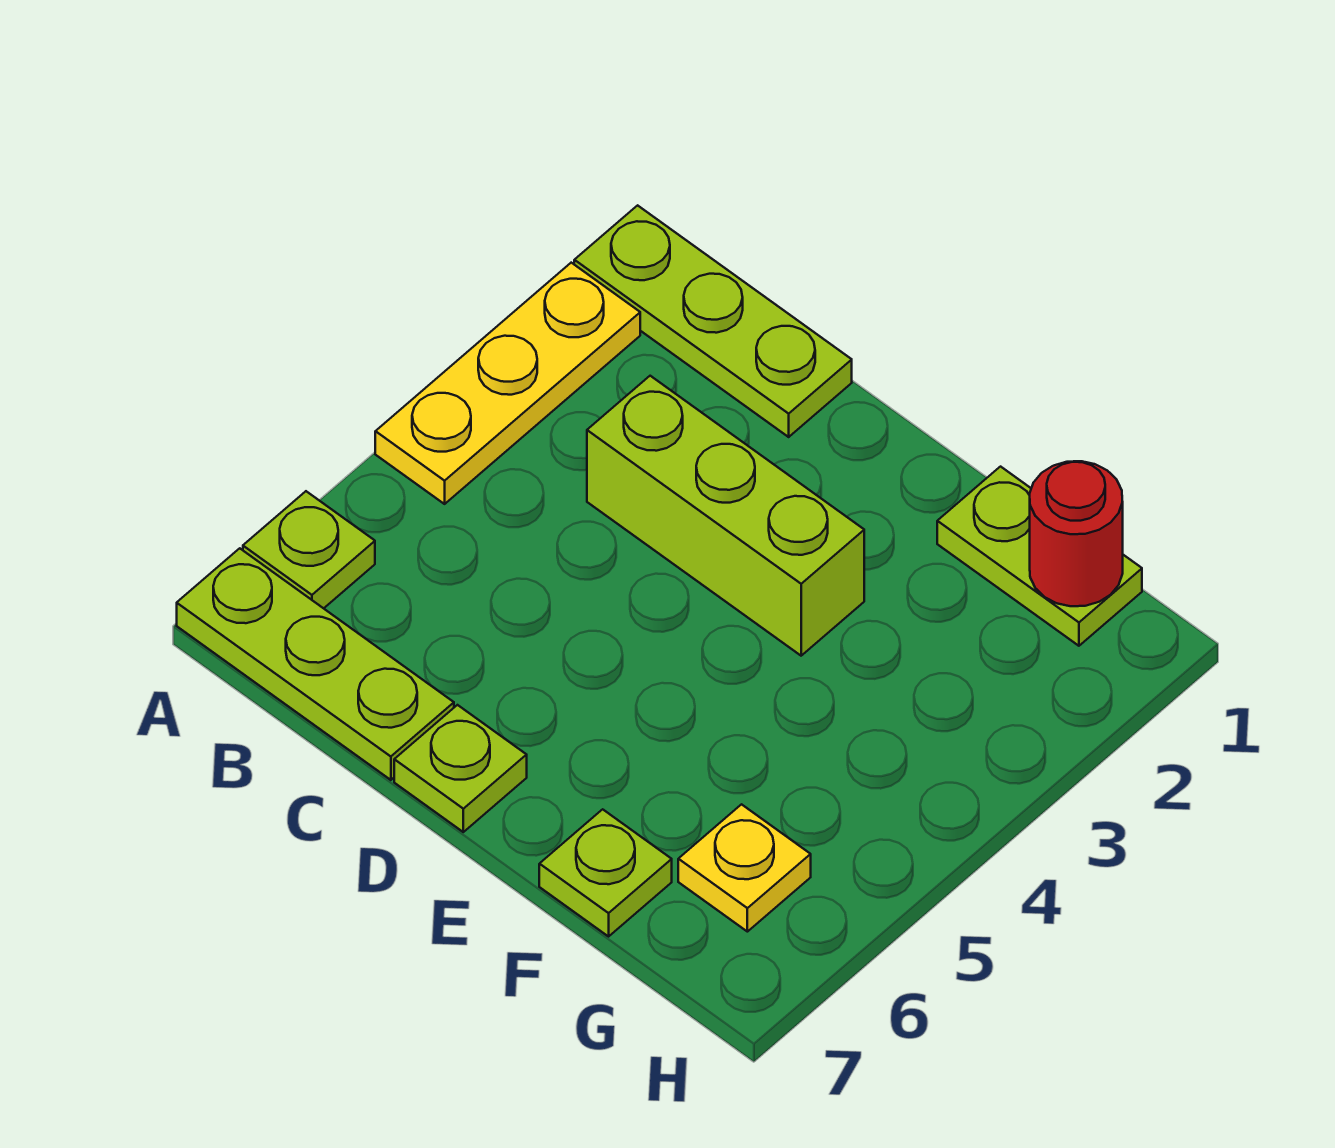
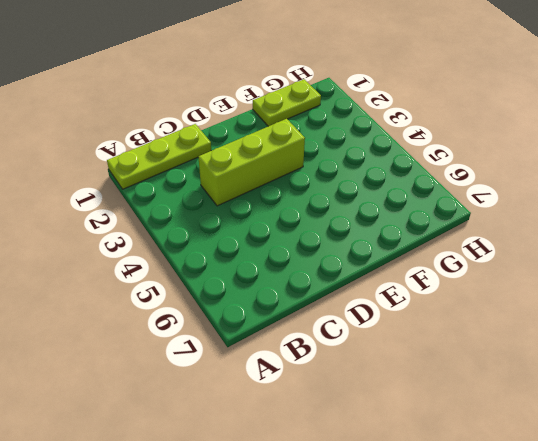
none -> yellow plate A2:A4 level 1
none -> lime plate A6 level 1

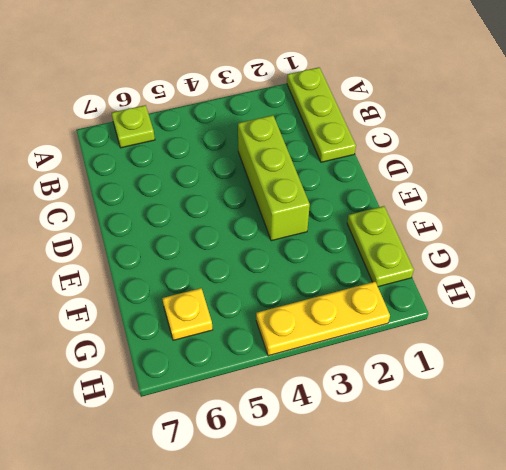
yellow plate H2:H4 level 1 -> yellow plate A2:A4 level 1
none -> lime plate A7:C7 level 1
none -> lime plate D7 level 1

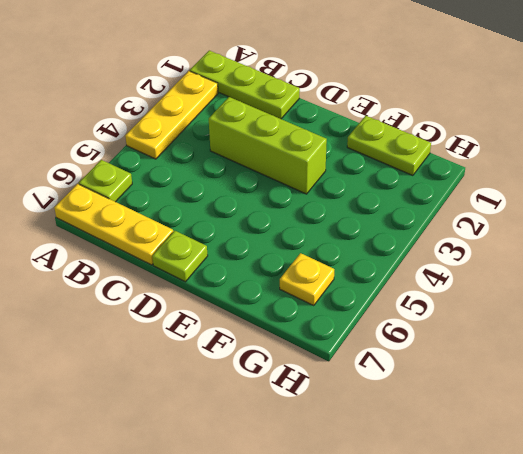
yellow plate A7:C7 level 1 -> lime plate A7:C7 level 1
none -> lime plate F7 level 1
none -> red round brick G1 level 2

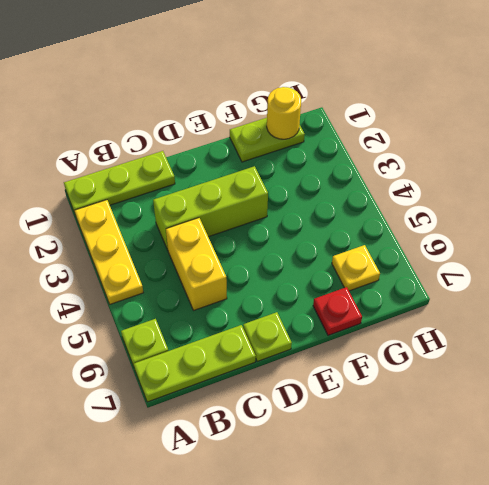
yellow brick C4:C5 level 1 -> none
red plate F7 level 1 -> lime plate F7 level 1
yellow round brick G1 level 2 -> red round brick G1 level 2

